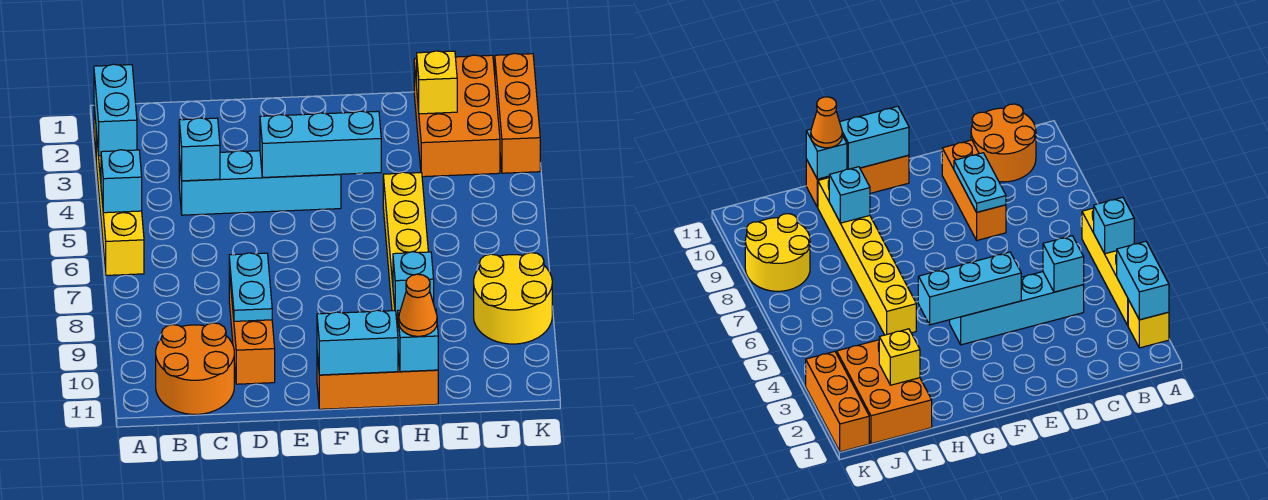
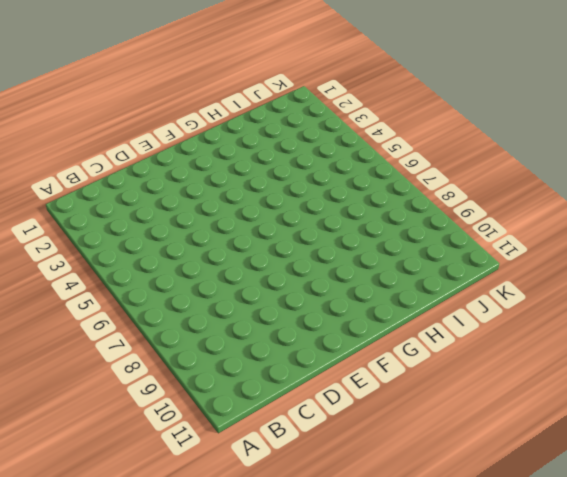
none -> yellow brick A2 level 1
none -> yellow brick A3:A6 level 1
none -> orange round brick B10:C11 level 1

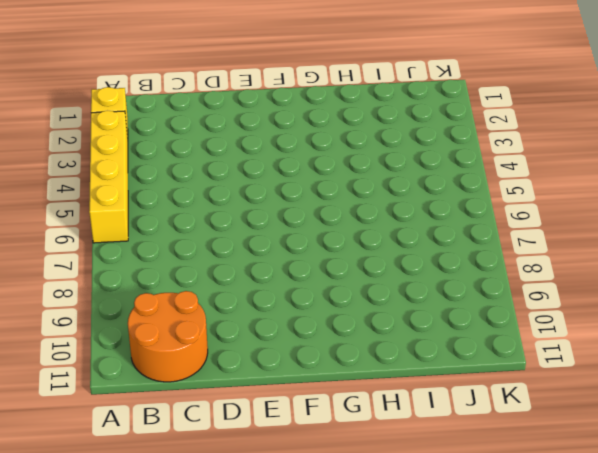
none -> cyan brick C4:F4 level 1
none -> orange brick D8:D10 level 1
none -> orange brick F11:H11 level 1

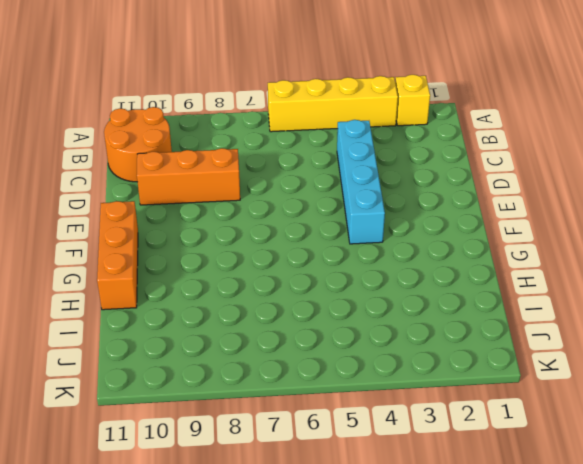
none -> yellow brick H5:H10 level 1
none -> orange brick I1:J3 level 1
none -> yellow round brick J8:K9 level 1

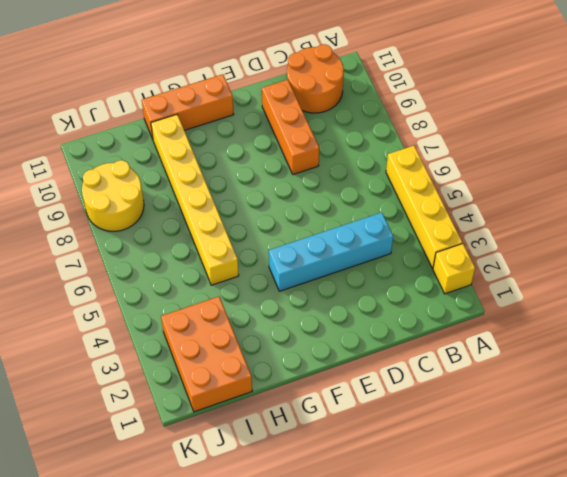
none -> orange brick K1:K3 level 1
none -> cyan brick A2:A3 level 2
none -> cyan brick A5 level 2

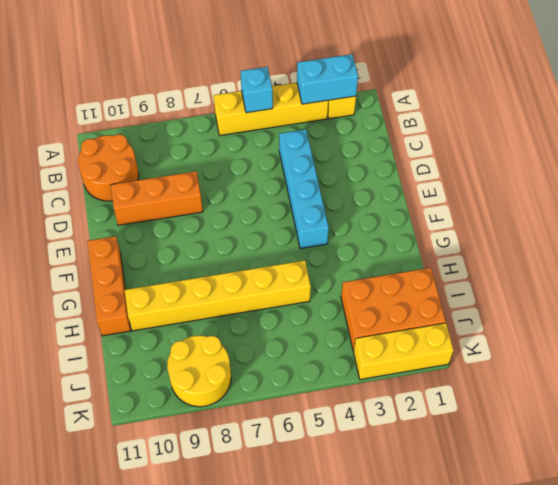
yellow brick K1:K3 level 1 -> orange brick K1:K3 level 1
none -> cyan brick C4 level 2
none -> cyan plate D8:D9 level 2
none -> cyan brick E4:G4 level 2

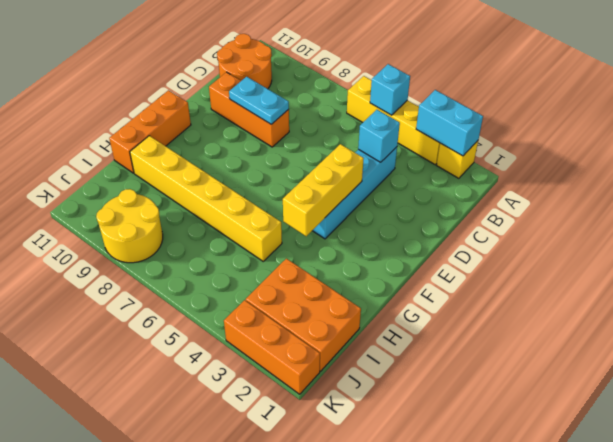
yellow brick E4:G4 level 2 -> cyan brick E4:G4 level 2
none -> cyan brick F11:G11 level 2
none -> cyan brick H9 level 2
none -> cyan brick H11 level 2

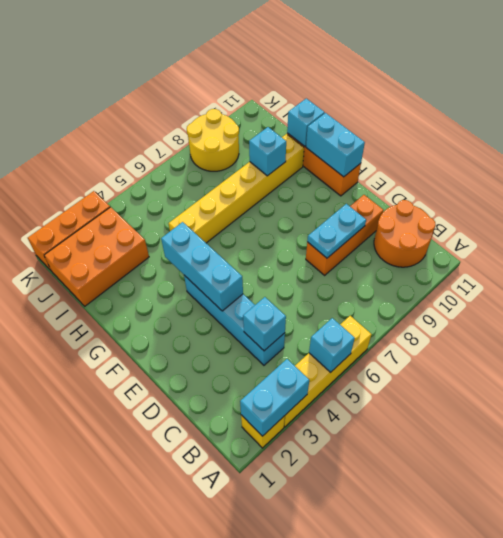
none -> yellow brick I2 level 2
none -> orange cone H11 level 3

